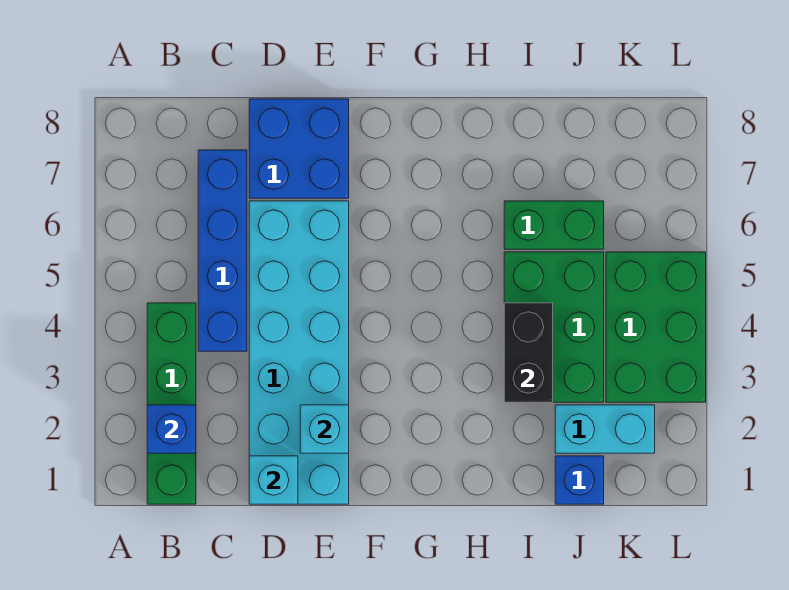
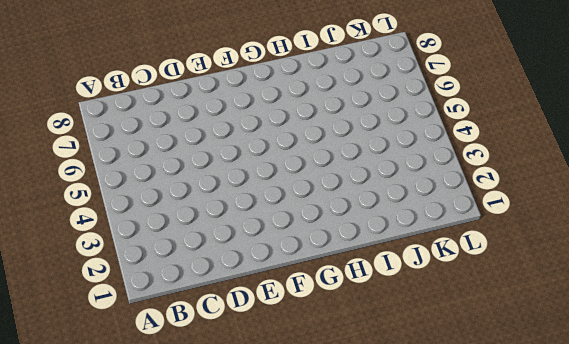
none -> green brick B1:B4 level 1
none -> blue brick C4:C7 level 1
none -> cyan brick D1:E6 level 1

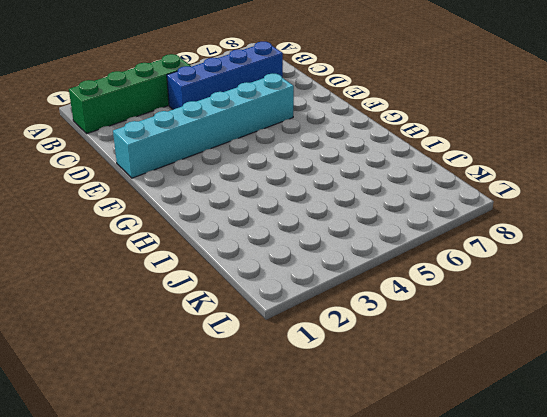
cyan brick E1:E6 level 1 -> cyan brick D1:E6 level 1
none -> blue brick D7:E8 level 1
none -> green brick I3:J5 level 1
none -> green brick I6:J6 level 1

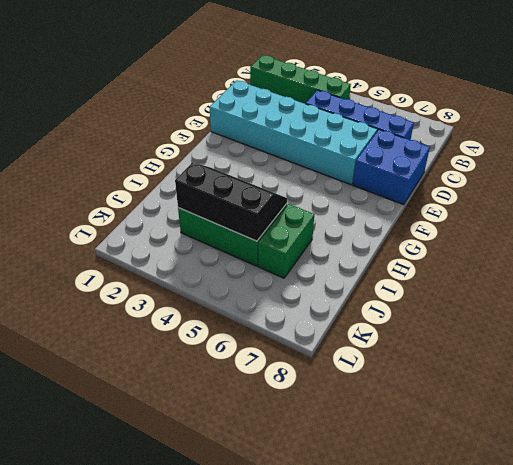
black slope I3:J5 level 2 top J -> black brick I3:I4 level 2
none -> blue brick J1 level 1
none -> cyan brick J2:K2 level 1
none -> green brick K3:L5 level 1

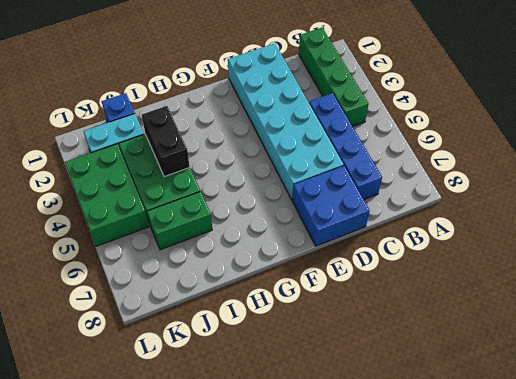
none -> blue brick B2 level 2
none -> cyan brick D1 level 2
none -> cyan brick E2 level 2

